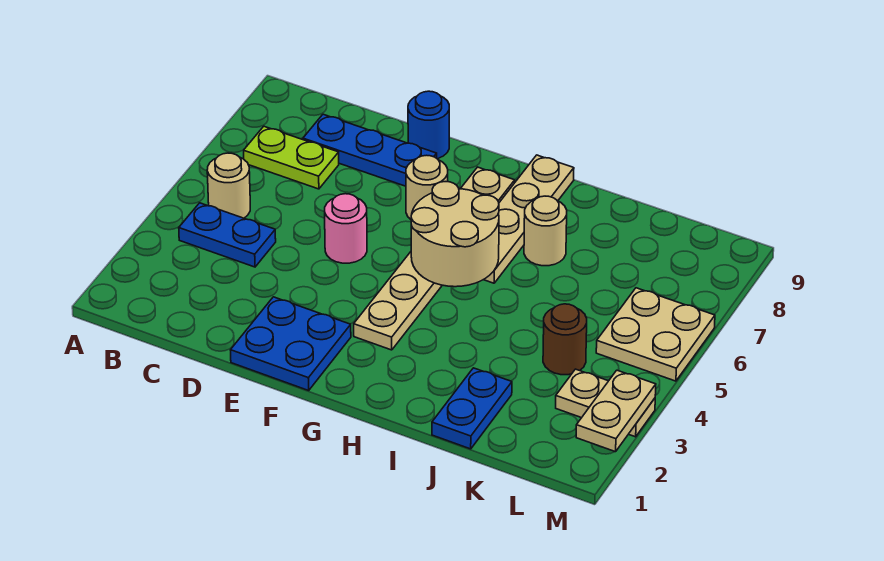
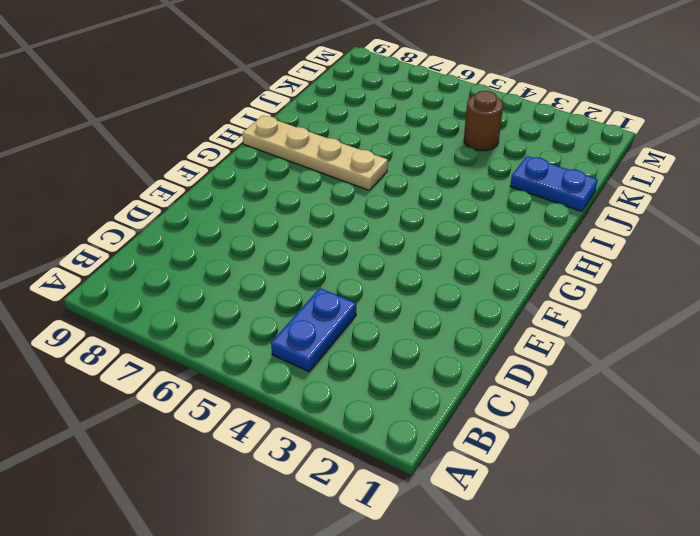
none -> tan round brick B5 level 1
none -> lime plate B7:C7 level 1
none -> blue plate C8:E8 level 1

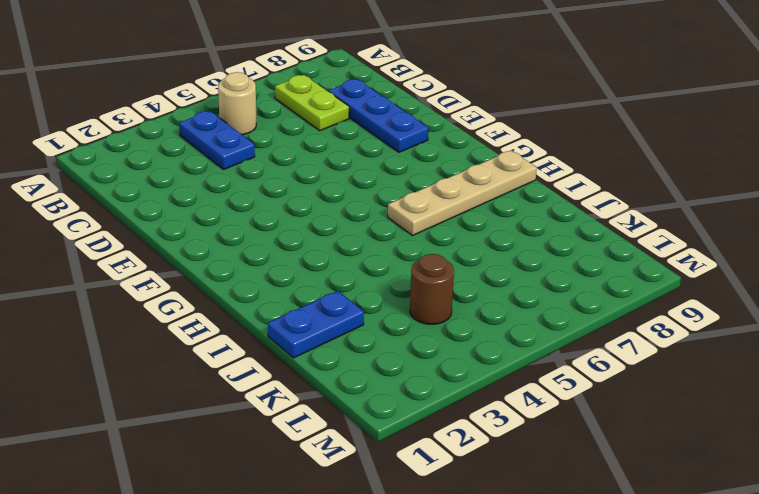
none -> blue plate E1:F2 level 1
none -> pink round brick E5 level 1
none -> blue round brick E9 level 1

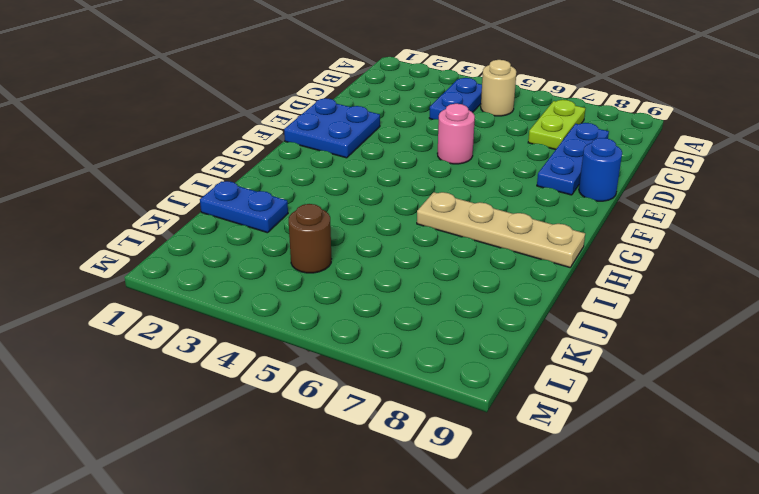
none -> tan round brick F7 level 1
none -> tan plate G3:G8 level 1
none -> tan round brick I7 level 1

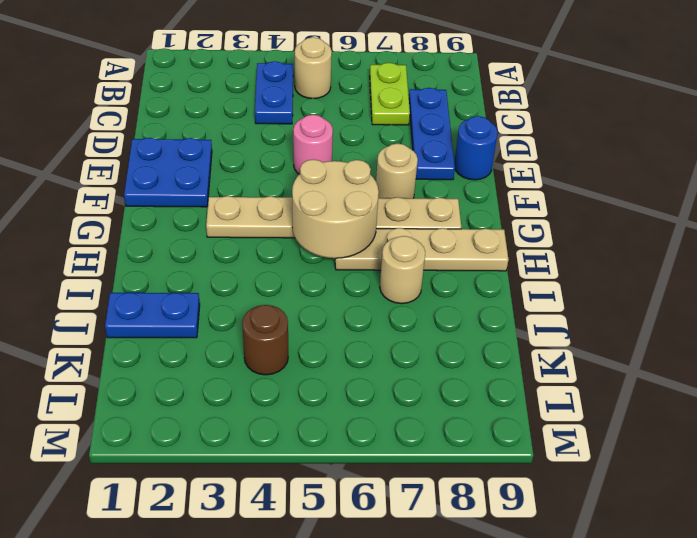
none -> tan plate L3:M3 level 1
none -> tan plate L5:M6 level 1
none -> tan plate M2:M3 level 2

